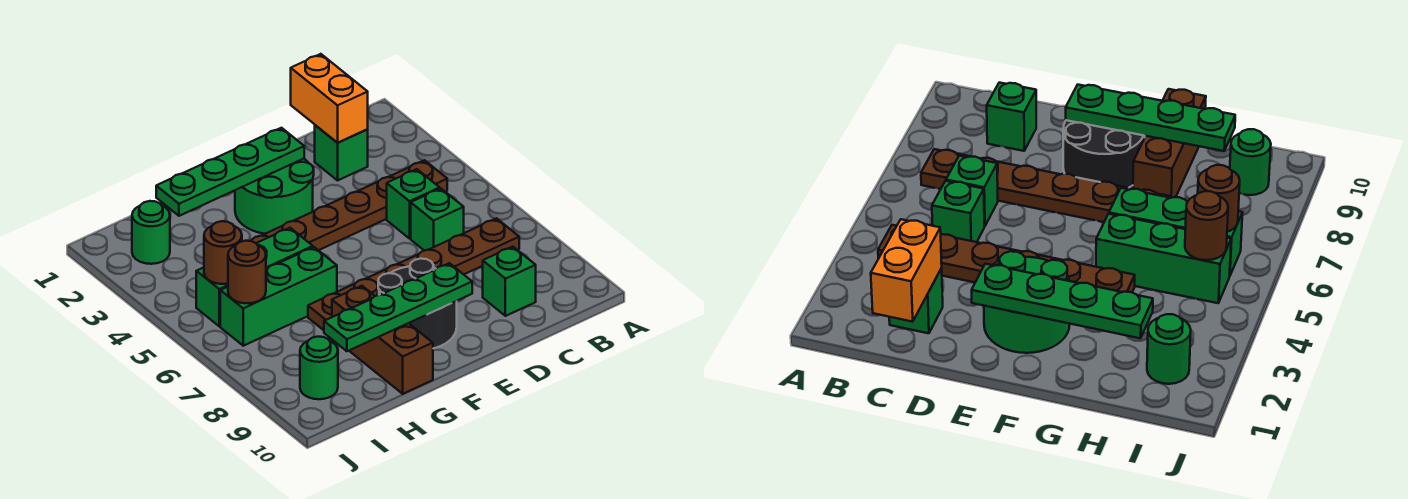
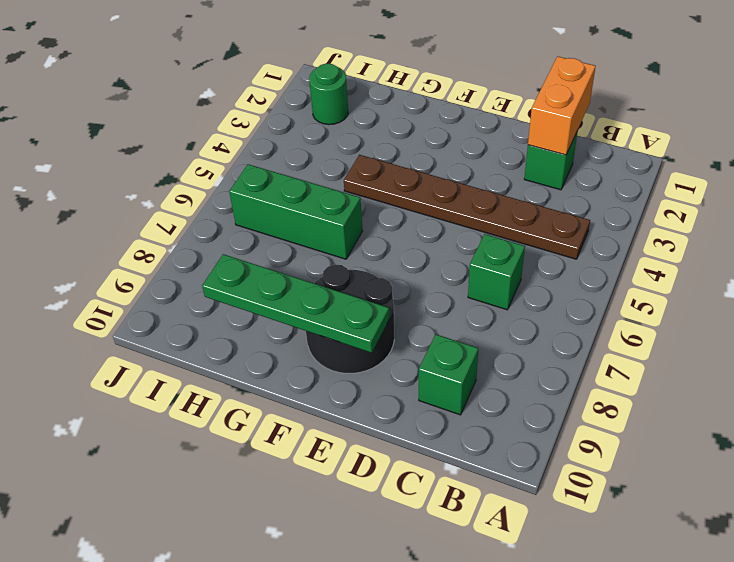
none -> brown plate B7:G7 level 1
none -> green brick C5 level 1
none -> green round brick E2:F3 level 1

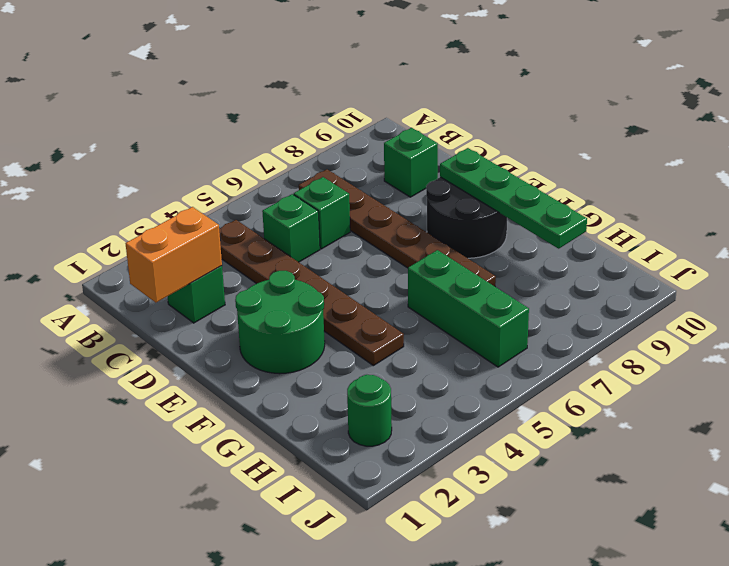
none -> green brick G5:I5 level 1
none -> brown brick G8:G10 level 1
none -> green round brick I9 level 1

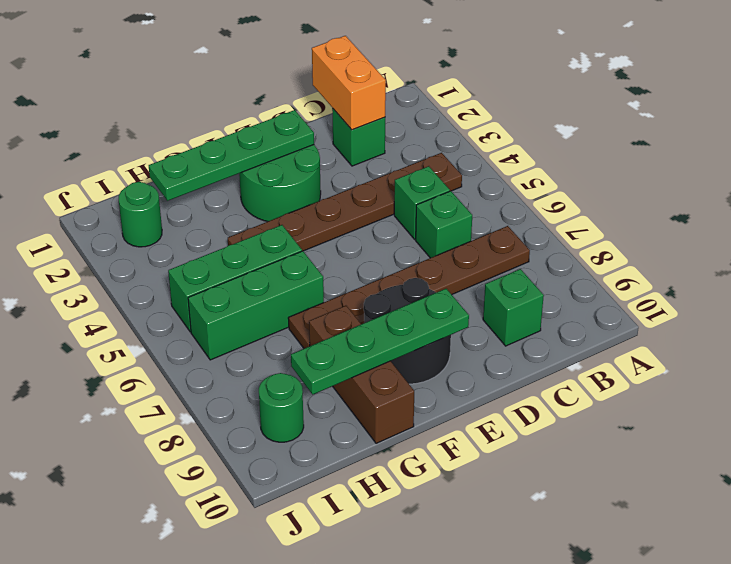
none -> brown round brick I5 level 2
none -> brown round brick I6 level 2

